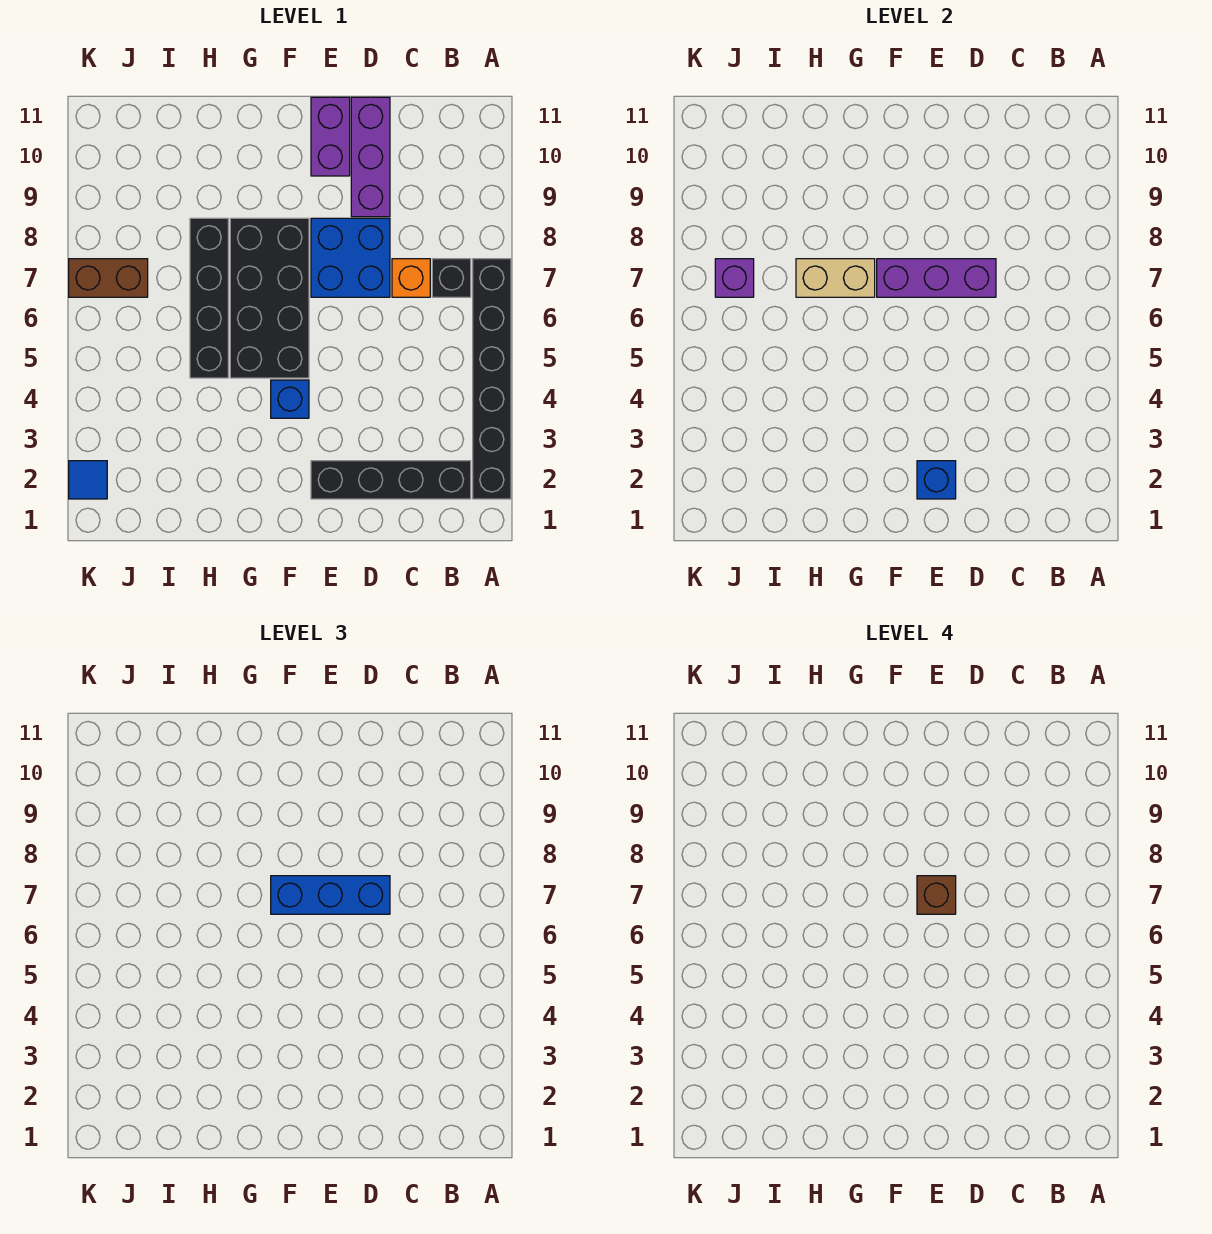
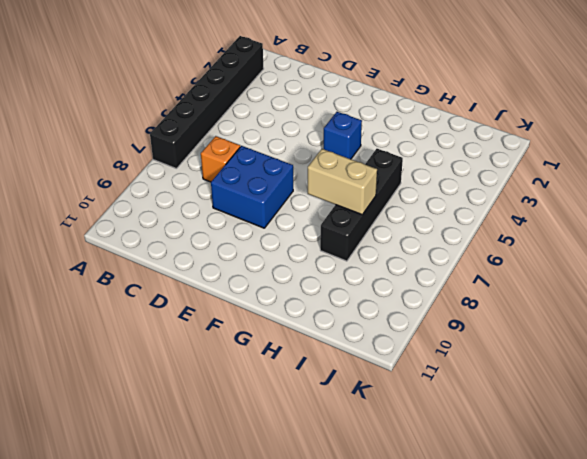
none -> black brick B2:E2 level 1
none -> black brick B7 level 1
none -> purple brick D9:D11 level 1

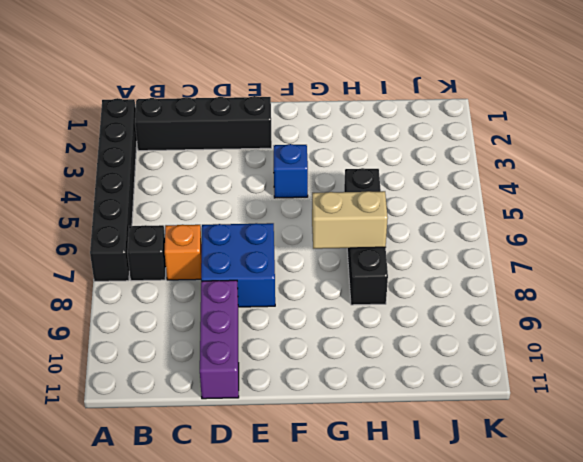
none -> purple brick E10:E11 level 1
none -> black brick F5:G8 level 1
none -> brown brick J7:K7 level 1

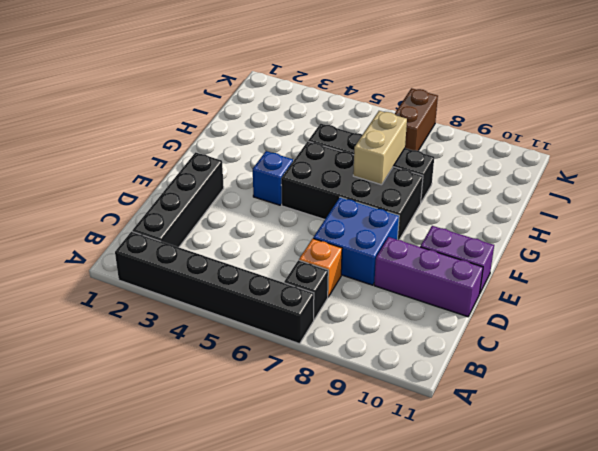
none -> blue tile K2 level 1
none -> purple brick D7:F7 level 2
none -> blue brick E2 level 2

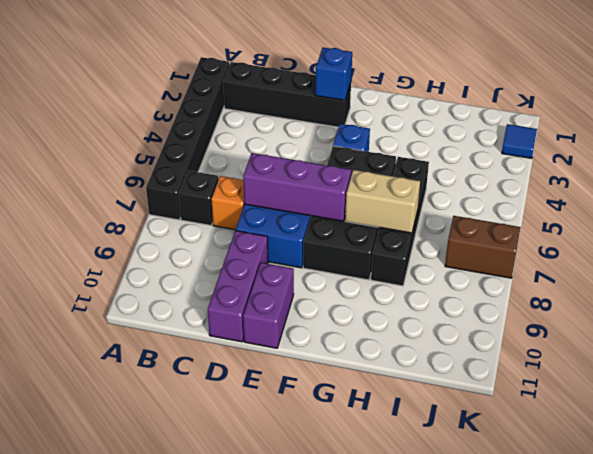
none -> purple brick J7 level 2
none -> blue brick D7:F7 level 3
none -> brown brick E7 level 4

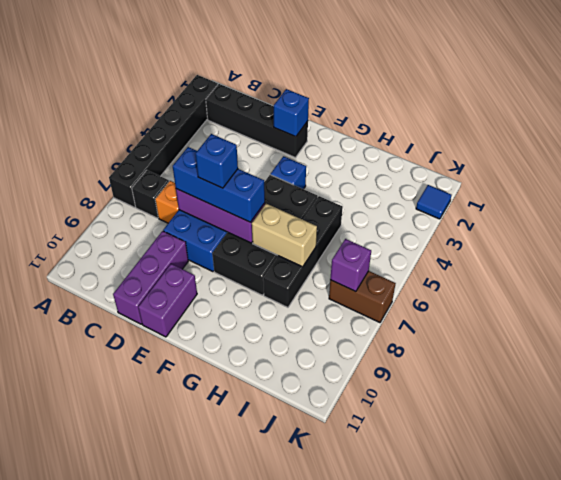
blue brick E7 level 4 -> brown brick E7 level 4

